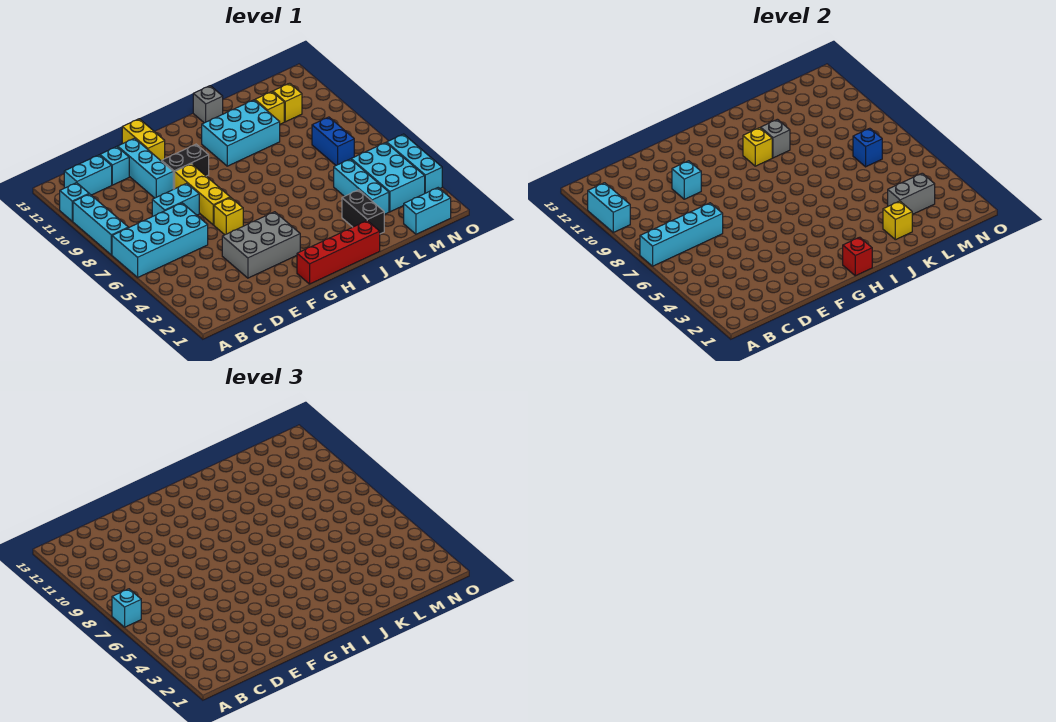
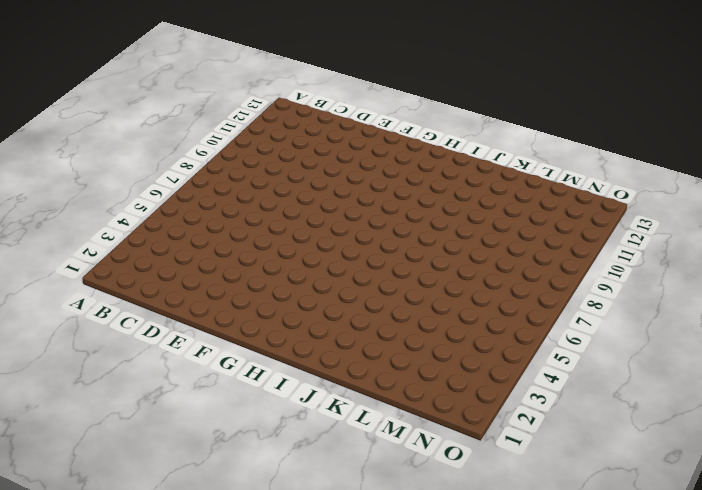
none -> cyan brick A6:D7 level 1
none -> cyan brick A8:A10 level 1
none -> cyan brick A11 level 1
none -> cyan brick B12:C12 level 1

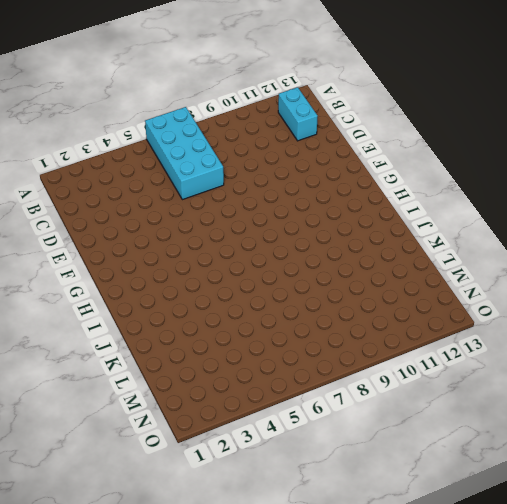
none -> cyan brick A8:A10 level 1
none -> cyan brick A11 level 1
none -> cyan brick D8:E8 level 1
none -> cyan brick D12 level 1

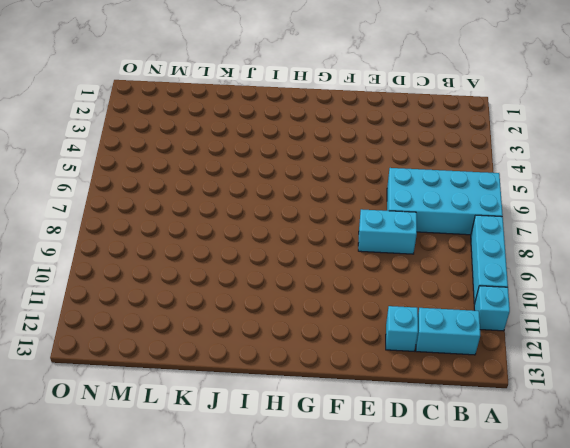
none -> grey brick E3:G4 level 1
none -> cyan brick E10:E12 level 1
none -> yellow brick F6 level 1
none -> yellow brick F7:F9 level 1

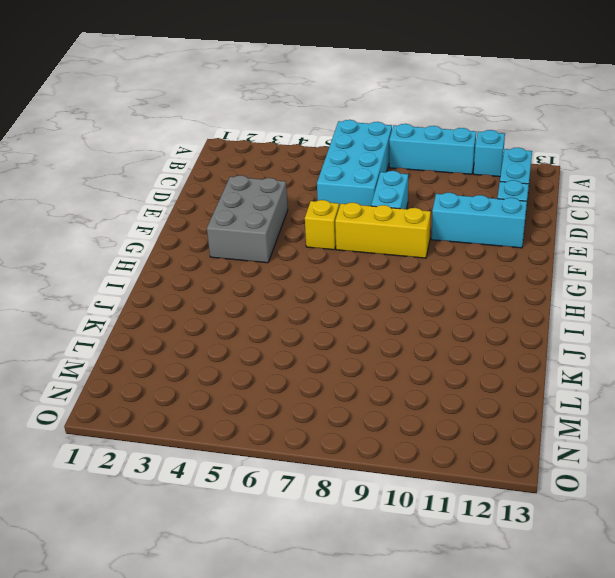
none -> black brick F10:G10 level 1
none -> yellow brick F12:F13 level 1
none -> red brick G1:J1 level 1
none -> cyan brick I10:K11 level 1

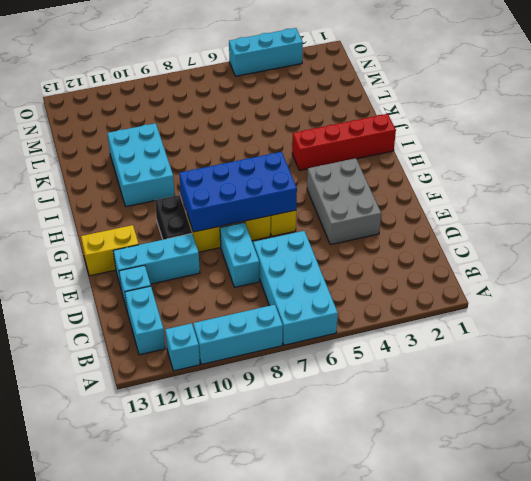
blue brick F6:G9 level 2 -> none
red brick I1:I4 level 1 -> red brick G1:J1 level 1
none -> grey brick J13 level 1
none -> black brick K2:K3 level 1
none -> cyan brick L3:L5 level 1
none -> yellow brick L11 level 1

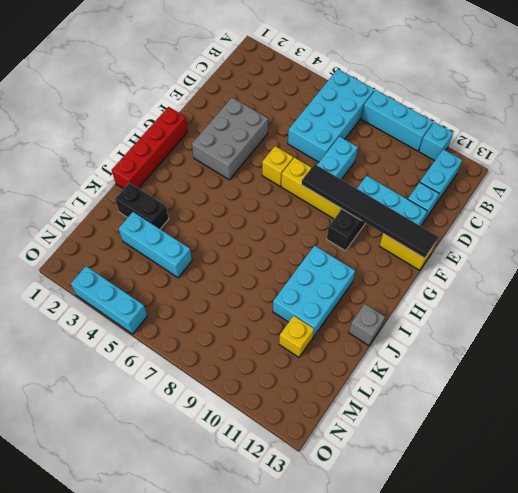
black tile F8:F13 level 2 -> none
none -> cyan brick M1:N1 level 1
none -> cyan brick M3:N5 level 1
none -> blue brick M7:M8 level 1
none -> yellow brick M11 level 1

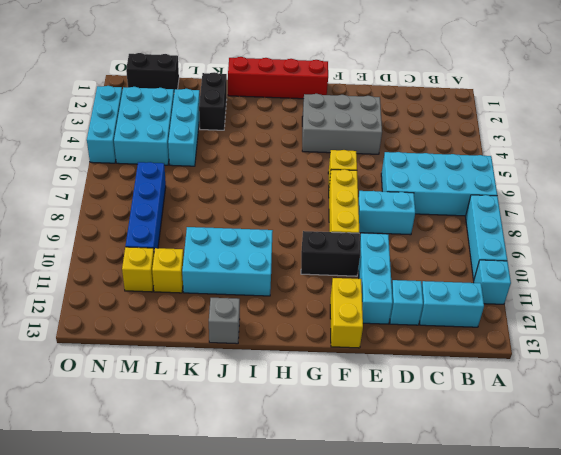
black brick M1:N1 level 1 -> cyan brick M1:N1 level 1
blue brick M7:M10 level 1 -> blue brick M7:M8 level 1
none -> cyan brick A7:D7 level 2
none -> cyan brick A10:A11 level 2
none -> cyan brick E10 level 2
none -> red brick H1 level 2

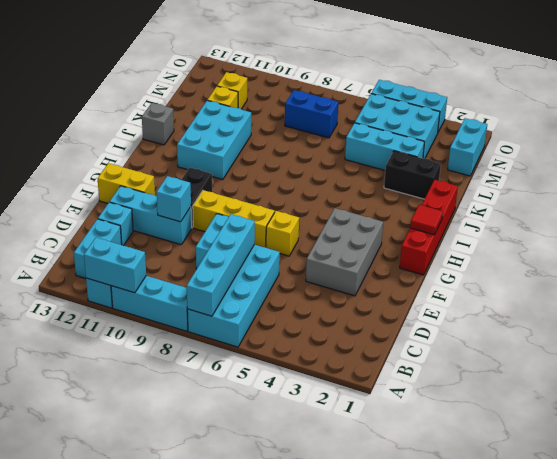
red tile H1 level 2 -> red brick H1 level 2
none -> yellow brick I10 level 2
none -> grey brick J10 level 2
none -> yellow brick K2 level 2
none -> grey brick L3:M3 level 2

